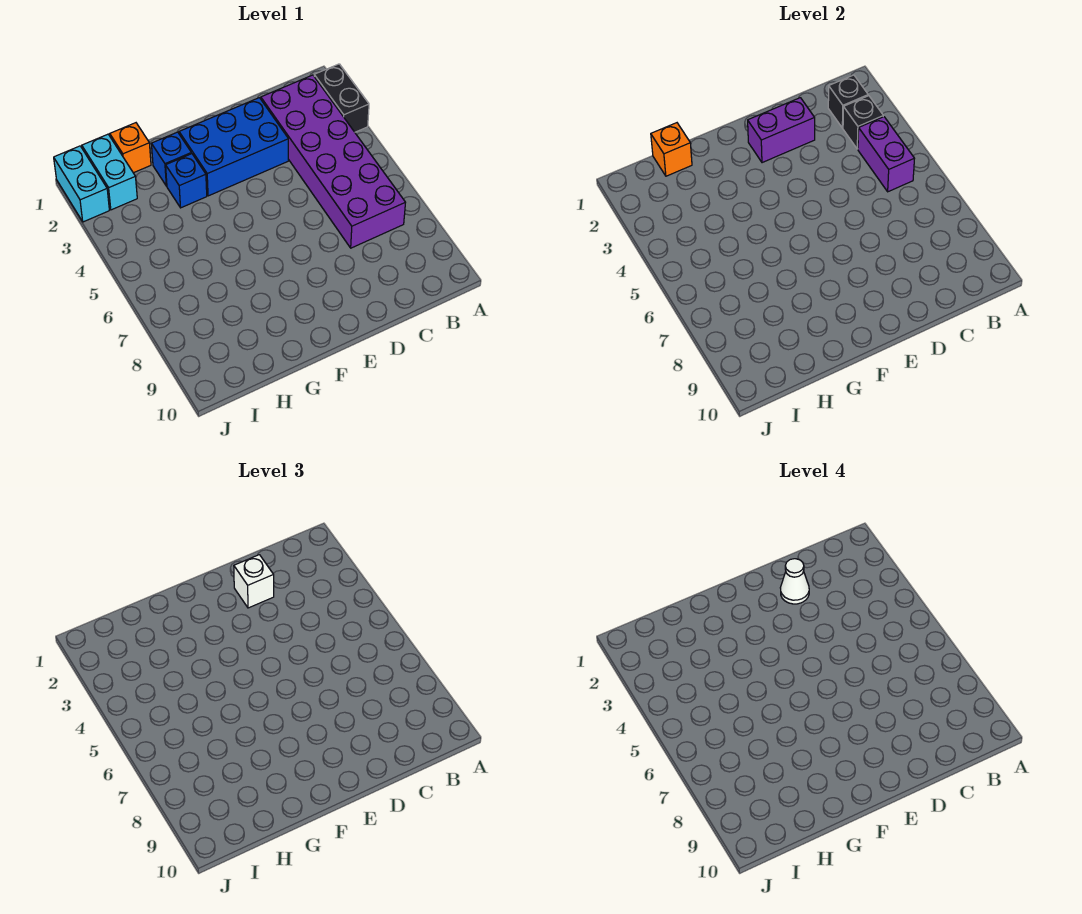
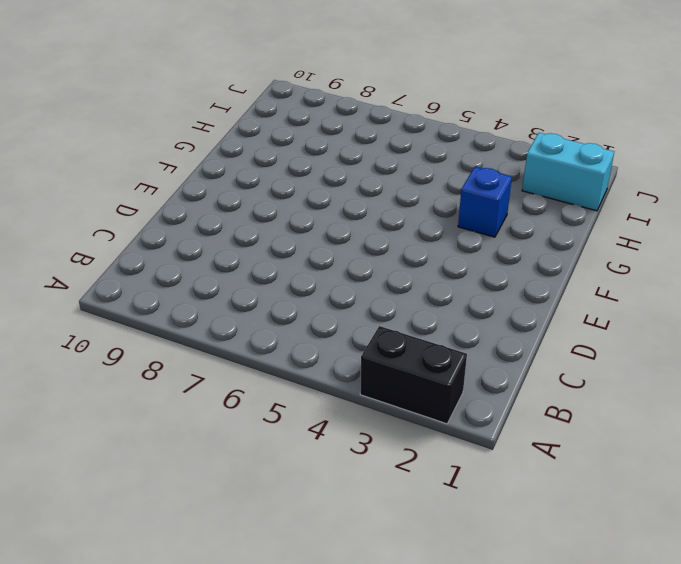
none -> purple brick B2:C7 level 1
none -> blue brick D2:F3 level 1
none -> blue brick G2 level 1

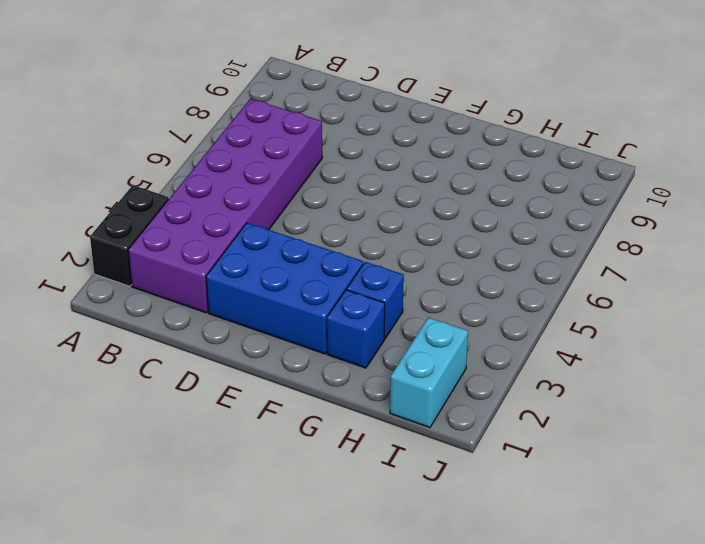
none -> orange brick H1 level 1
none -> cyan brick J1:J2 level 1
none -> black brick B2 level 2

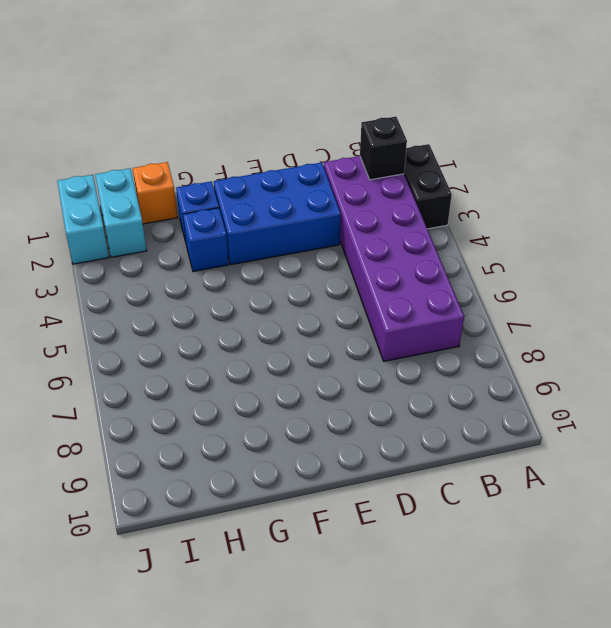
none -> black brick B3 level 2
none -> purple brick B4:B5 level 2
none -> purple brick D2:E2 level 2

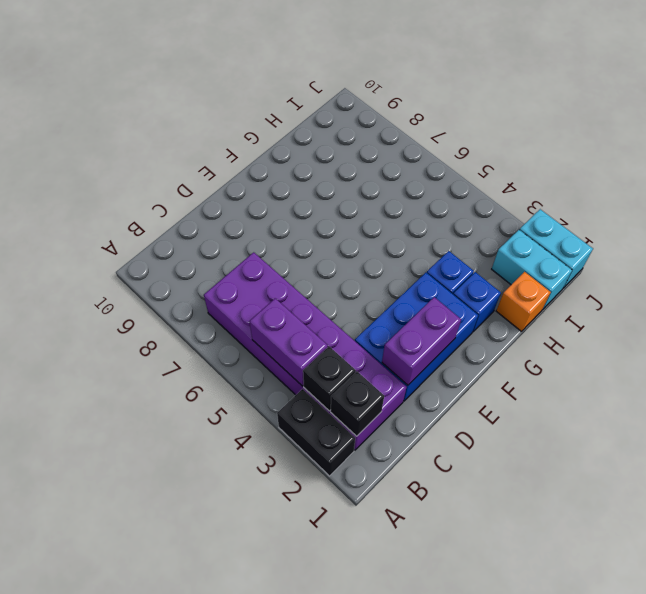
none -> orange brick H1 level 2
none -> white brick D2 level 3
none -> white cone D2 level 4

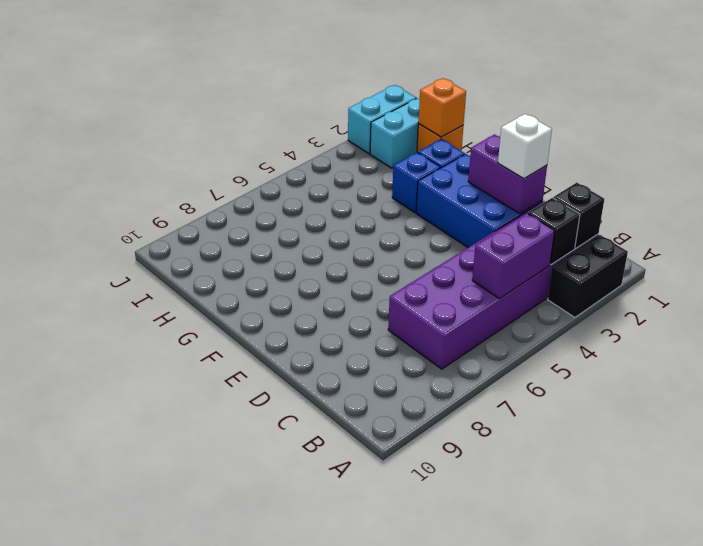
none -> white cone D2 level 4

